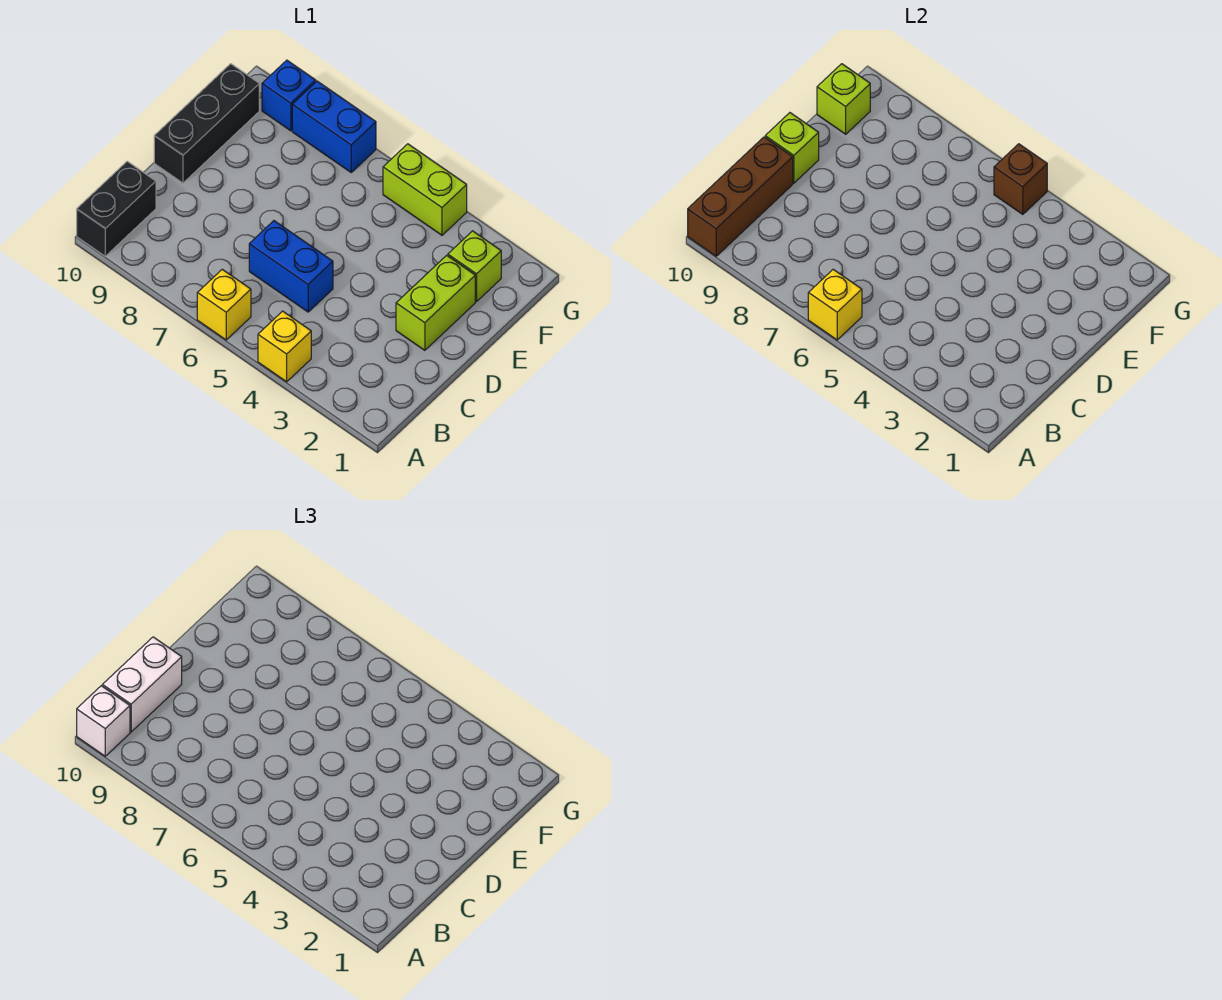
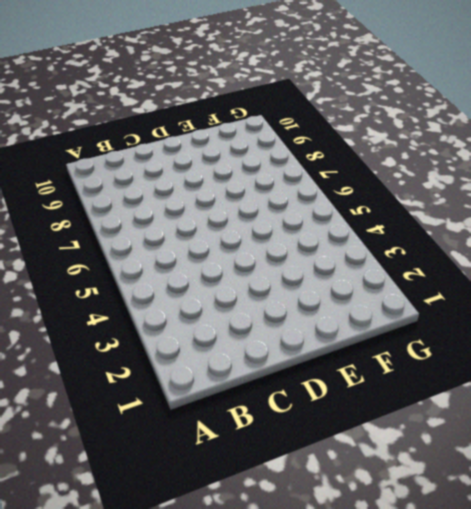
none -> yellow brick A4 level 1
none -> yellow brick A6 level 1
none -> black brick A10:B10 level 1

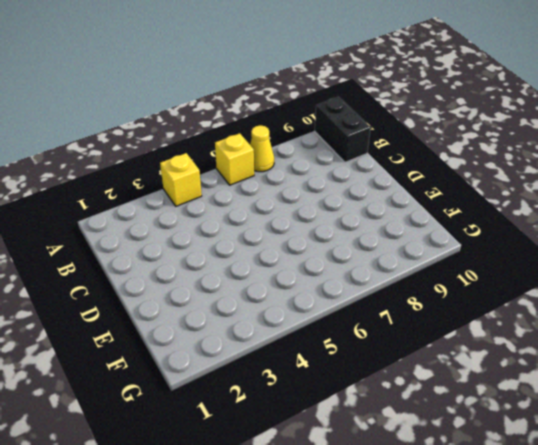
yellow cone A7 level 1 -> none
none -> blue brick C5:C6 level 1
none -> lime brick D2:E2 level 1
none -> black brick D10:F10 level 1

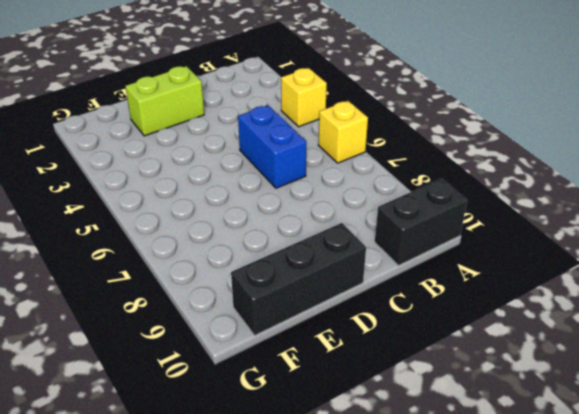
none -> lime brick F2 level 1
none -> lime brick G4:G5 level 1
none -> blue brick G7:G8 level 1

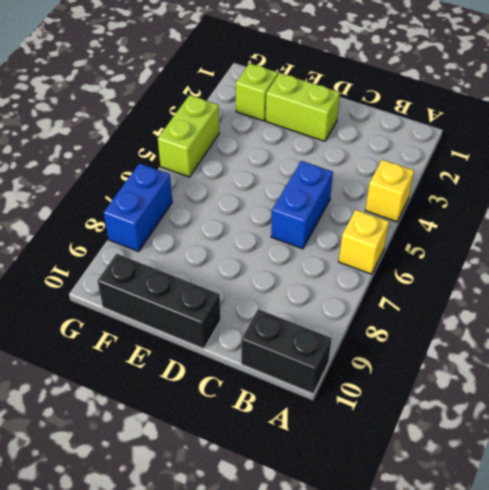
none -> blue brick G9 level 1
none -> yellow brick A6 level 2
none -> brown brick A10:C10 level 2

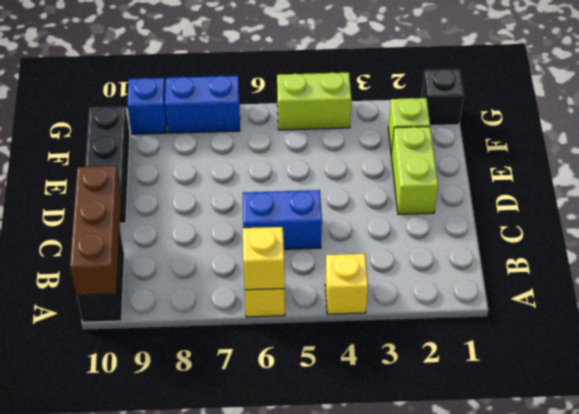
black brick G1 level 1 -> none
none -> lime brick D10 level 2
none -> lime brick F10 level 2
none -> brown brick G5 level 2

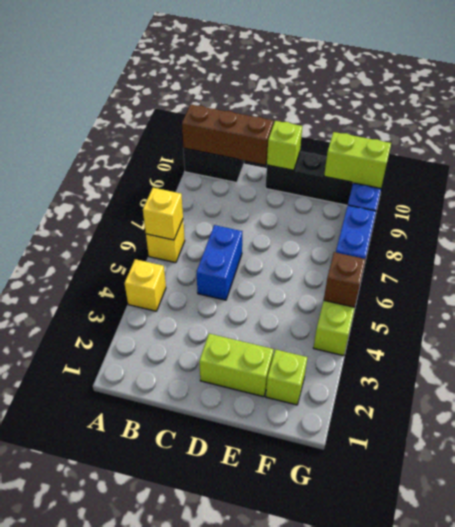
lime brick F10:G10 level 2 -> lime brick F10 level 2
none -> white brick A10 level 3
none -> white brick B10:C10 level 3

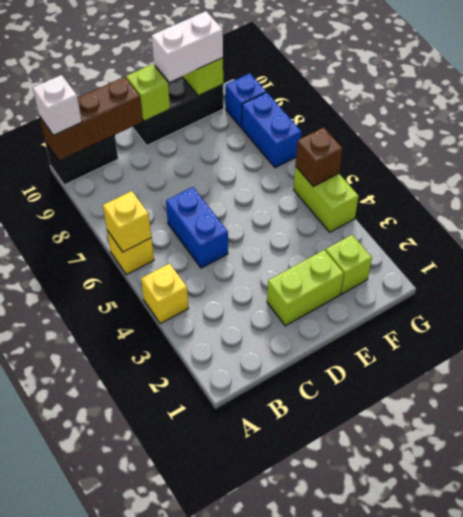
white brick E10:F10 level 3 -> white brick B10:C10 level 3

